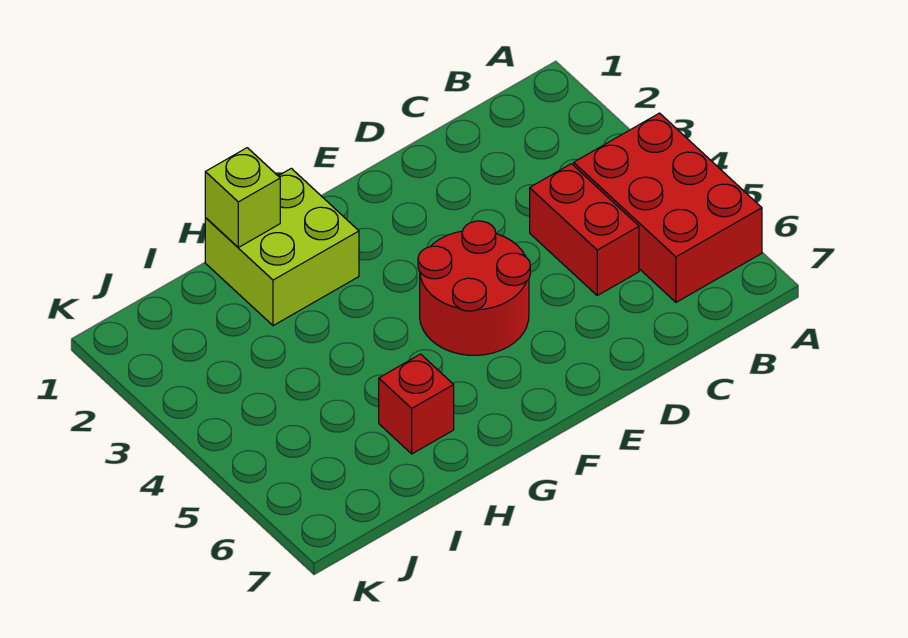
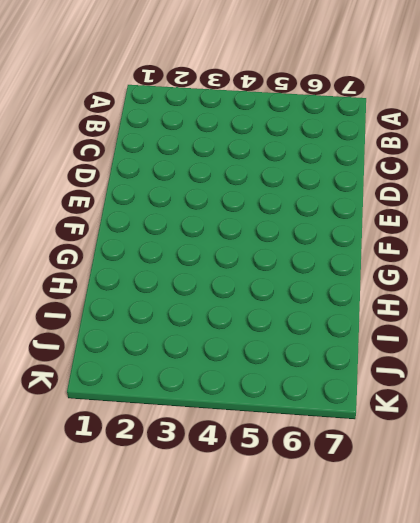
none -> red brick A4:B6 level 1
none -> red brick C4:C5 level 1

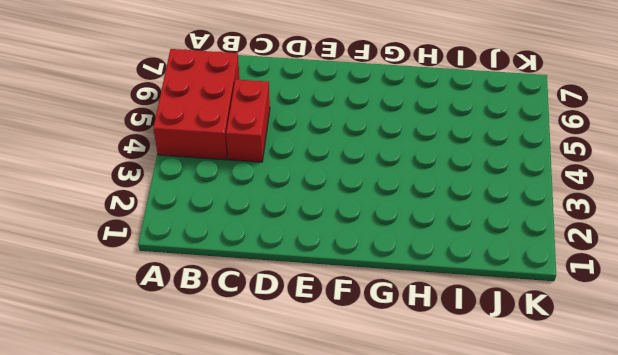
none -> red round brick E4:F5 level 1
none -> lime brick G1:H2 level 1

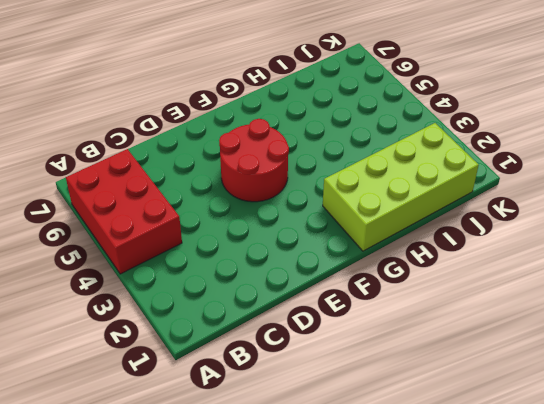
lime brick G1:J2 level 1 -> lime brick G1:H2 level 1
none -> red brick C4:C5 level 1
none -> red brick H6 level 1

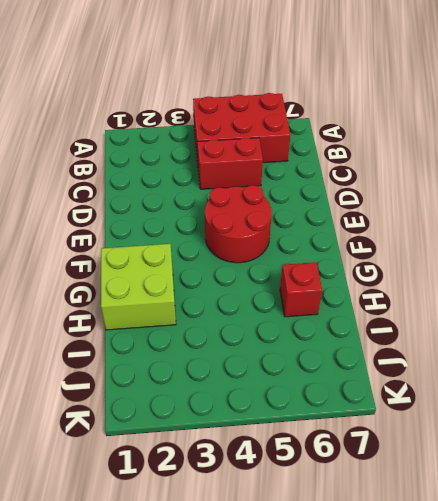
none -> lime brick H1 level 2

